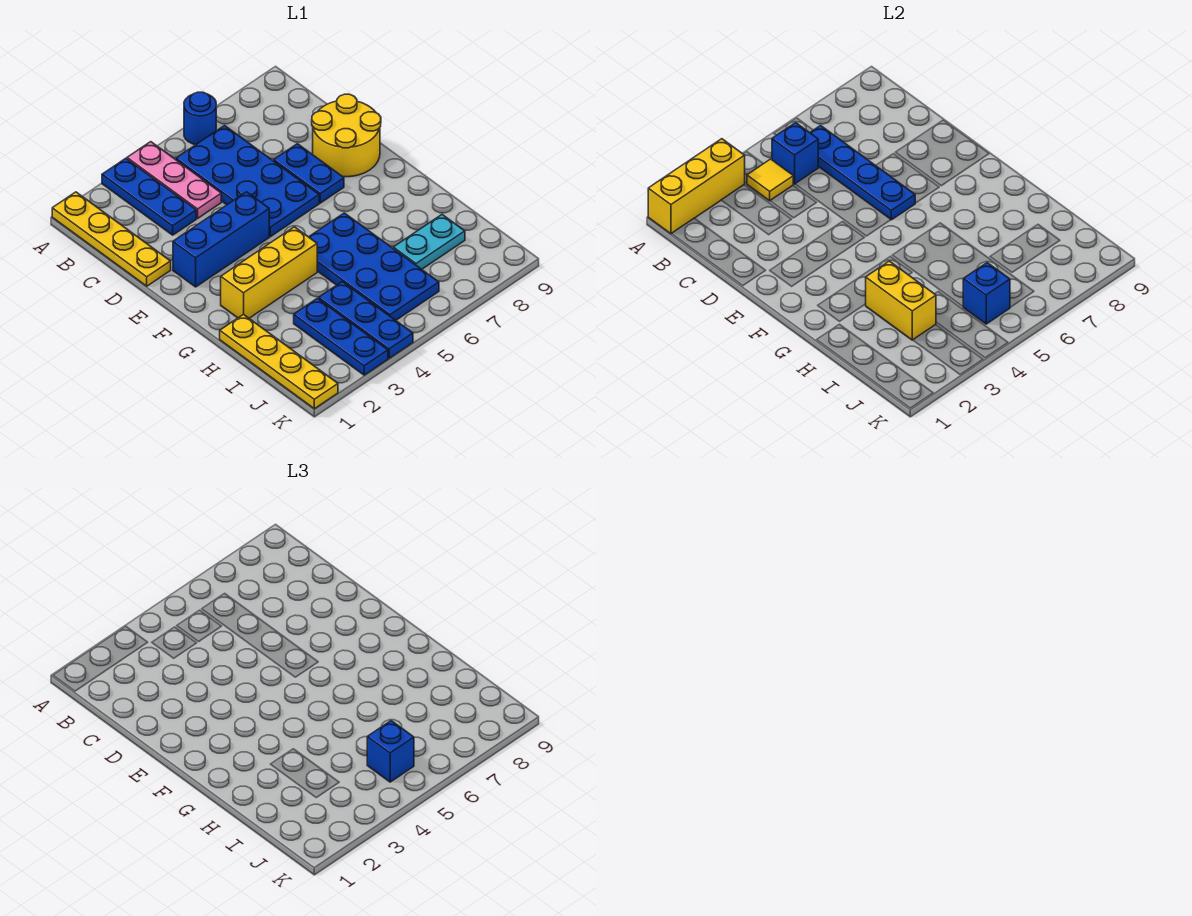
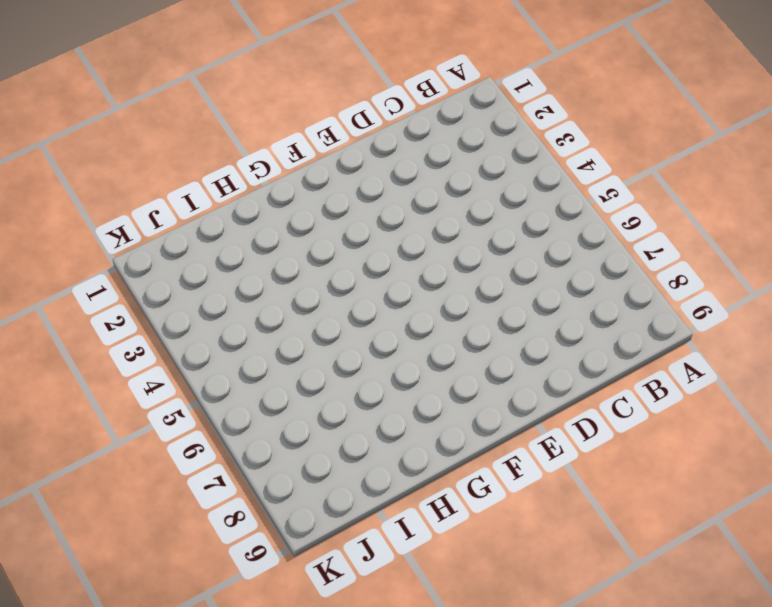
none -> yellow plate A1:D1 level 1
none -> blue plate A3:C3 level 1
none -> pink plate A4:C4 level 1

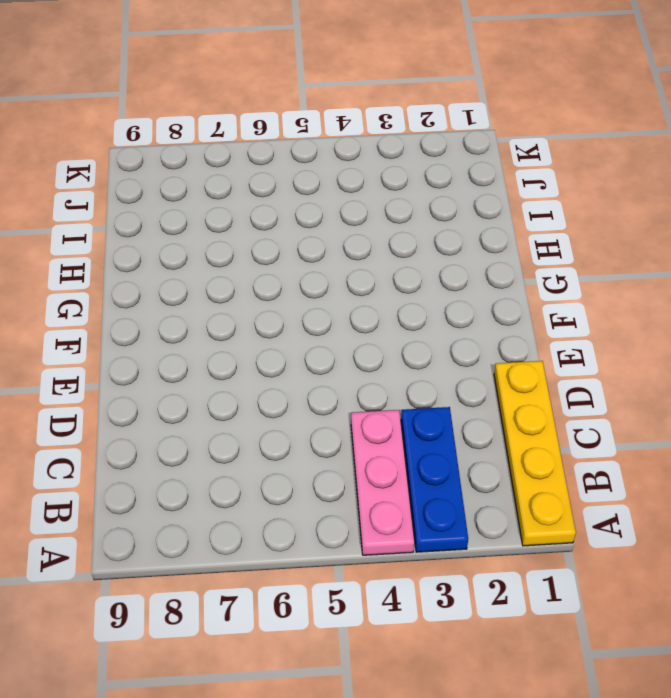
none -> blue round brick A6 level 1
none -> blue plate B5:E6 level 1
none -> blue plate D7:E7 level 1

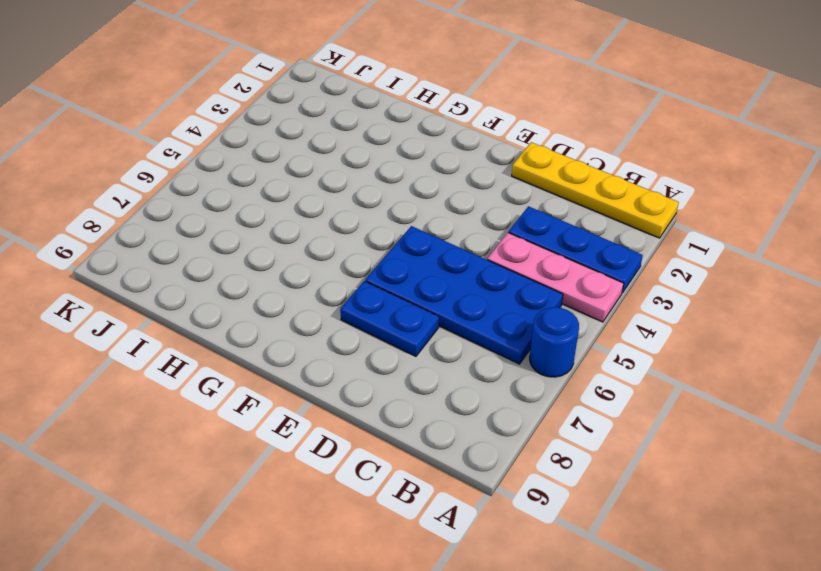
none -> yellow round brick D8:E9 level 1
none -> blue brick E2:E4 level 1
none -> yellow brick G2:G4 level 1

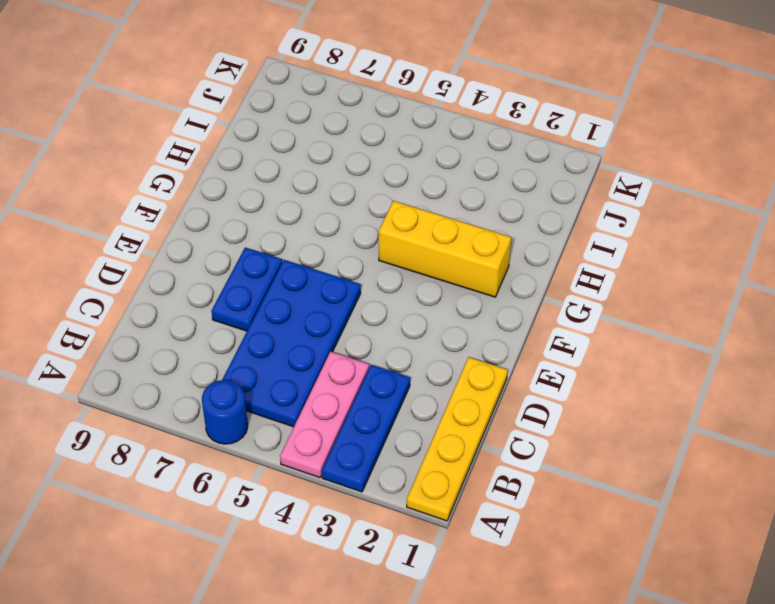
none -> yellow round brick D8:E9 level 1
none -> blue brick E2:E4 level 1
none -> blue plate G5:J6 level 1

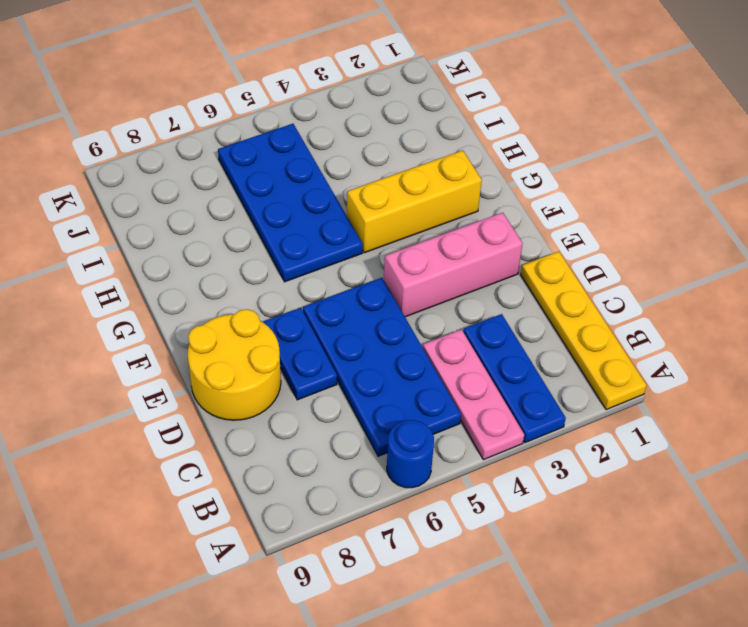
pink brick E2:E4 level 1 -> blue brick E2:E4 level 1
none -> yellow plate H1:K1 level 1
none -> blue plate I3:K3 level 1
none -> blue plate I4:K4 level 1

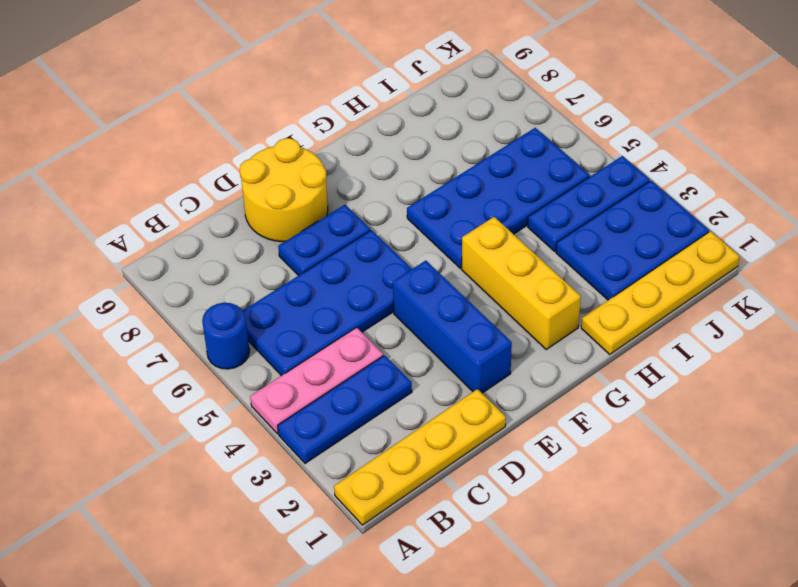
blue plate I2:K3 level 1 -> blue plate I3:K3 level 1
none -> cyan plate I7:I8 level 1
none -> yellow brick A1:A3 level 2
none -> yellow tile B4 level 2

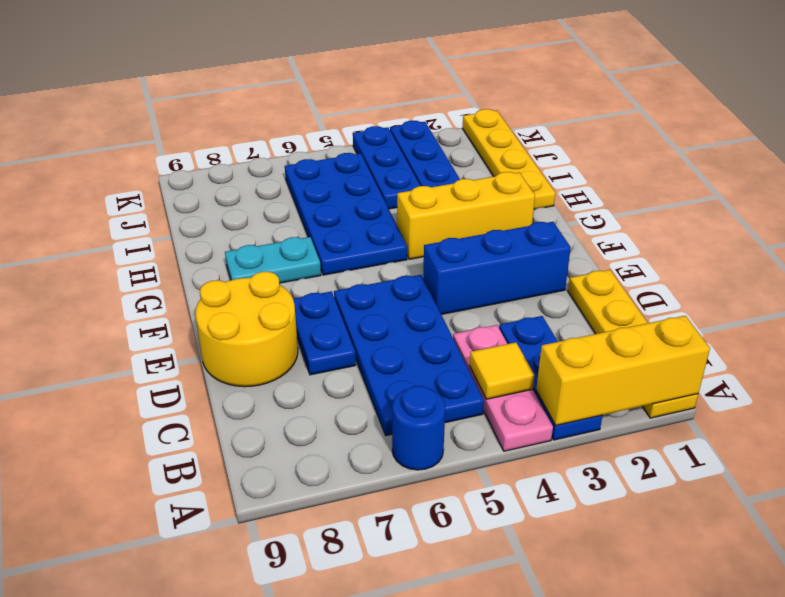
cyan plate G7:G8 level 1 -> cyan plate I7:I8 level 1
none -> blue brick B5 level 2
none -> blue plate B6:E6 level 2
none -> yellow brick H3:I3 level 2

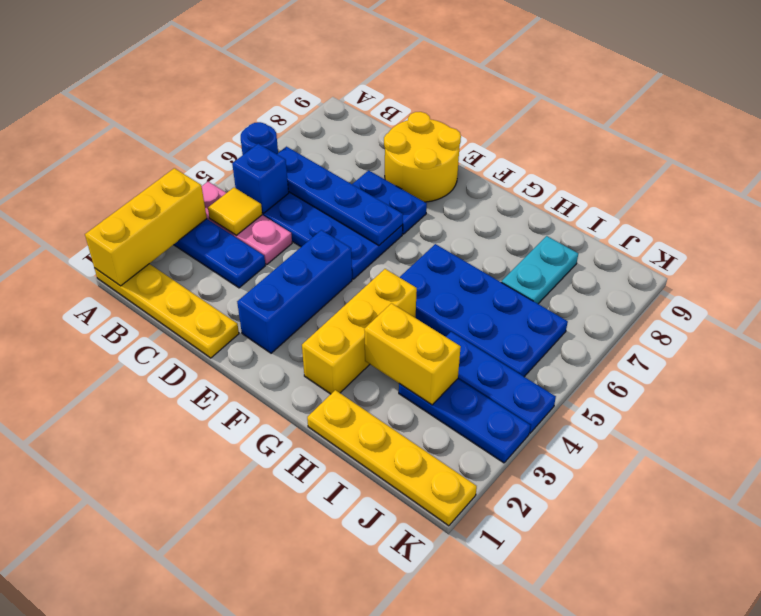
none -> blue brick J5 level 2
none -> blue brick J5 level 3

